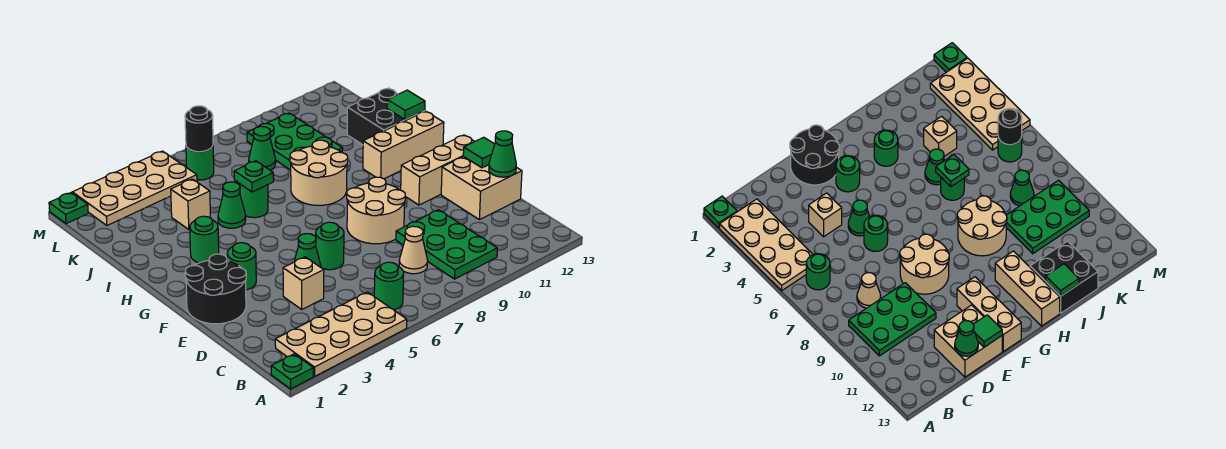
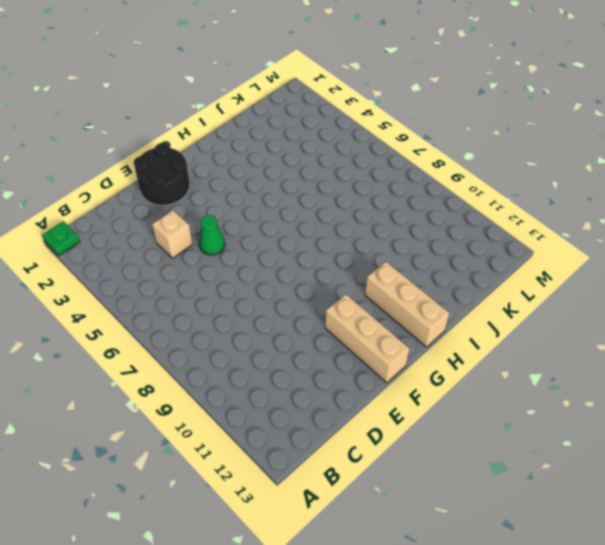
none -> tan plate A2:B5 level 1
none -> green round brick B6 level 1
none -> green plate B9:D10 level 1
none -> tan cone C8 level 1

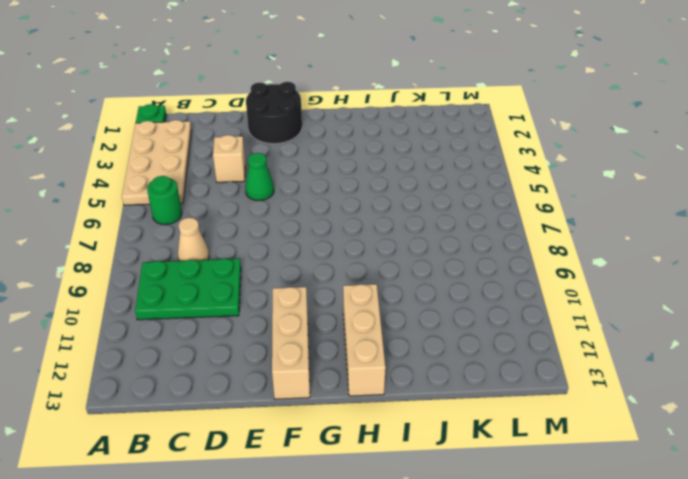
none -> tan brick D12:E13 level 1
none -> green round brick E6 level 1
none -> tan round brick E8:F9 level 1
none -> green round brick F3 level 1

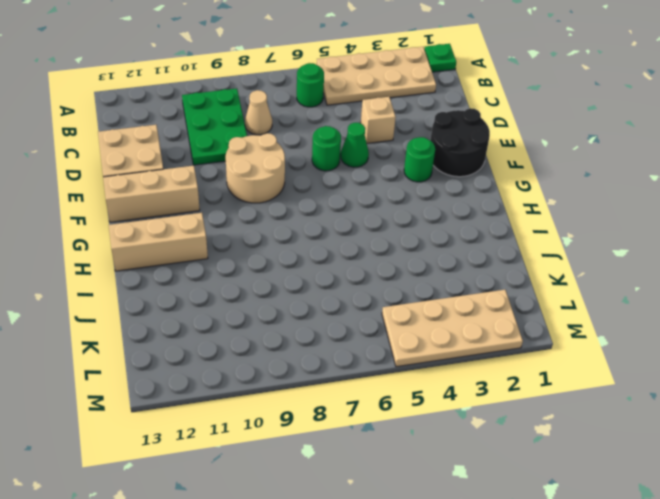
none -> green round brick H3 level 1
none -> tan round brick H8:I9 level 1
none -> green cone I5 level 1
none -> green round brick I6 level 1

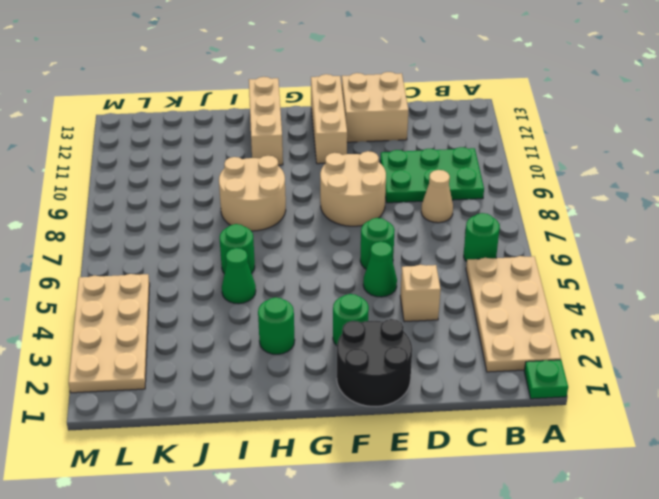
none -> black brick I12:J13 level 1
none -> tan brick J4 level 1
none -> green plate J9:L10 level 1
none -> green cone K8 level 1

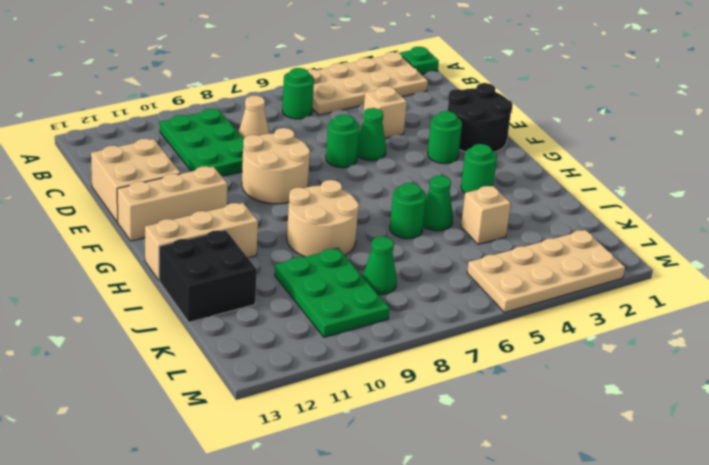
none -> green round brick L6 level 1
none -> green plate M1 level 1
none -> green cone D13 level 2
none -> green tile E13 level 2

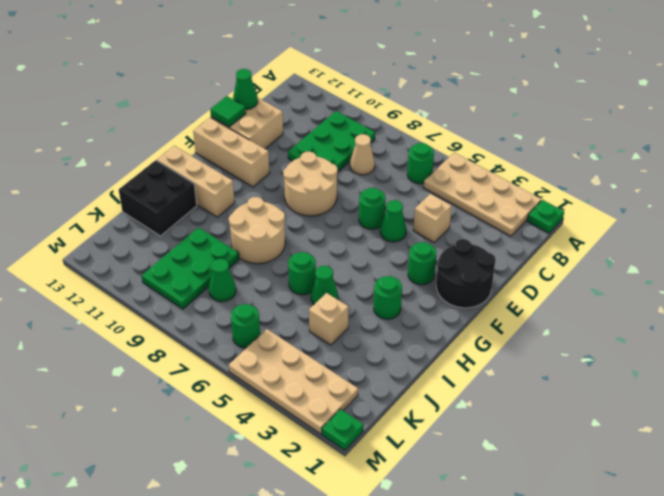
none -> green plate I6 level 2
none -> green tile I13 level 2
none -> black round brick L6 level 2

